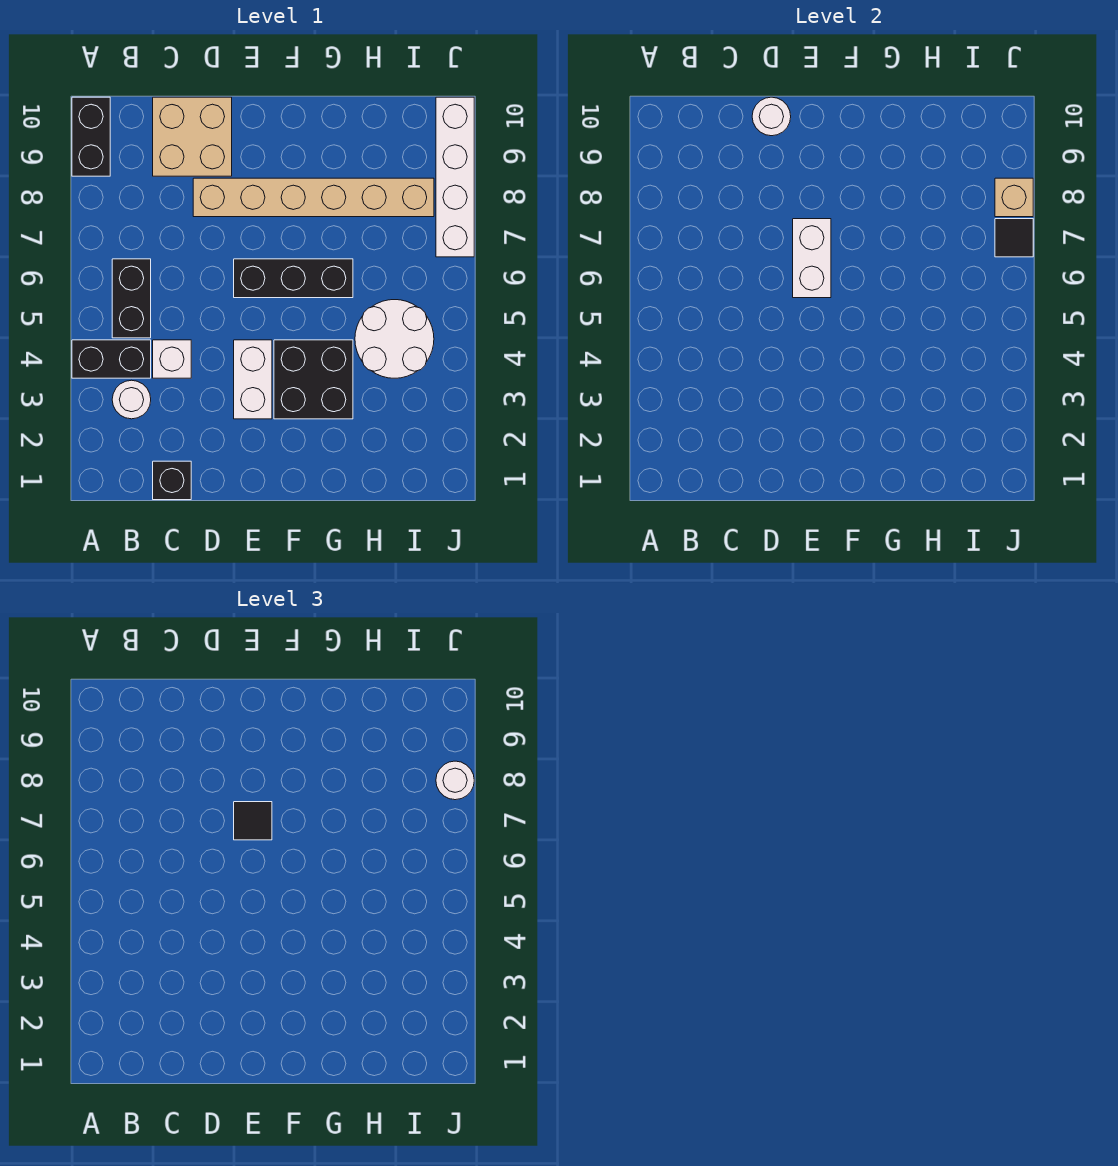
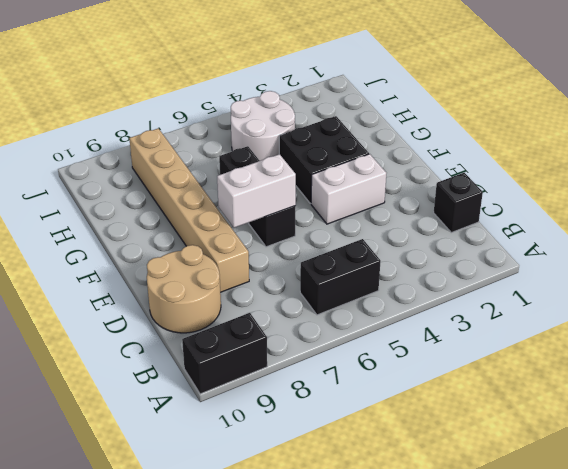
tan round brick C9:D10 level 1 -> tan brick C9:D10 level 1
none -> black brick A4:B4 level 1
none -> white round brick B3 level 1
none -> white brick C4 level 1

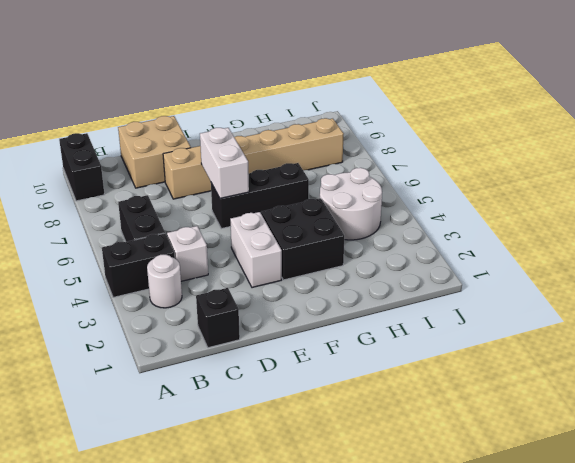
none -> white brick J7:J10 level 1
none -> white round brick D10 level 2
none -> black tile J7 level 2

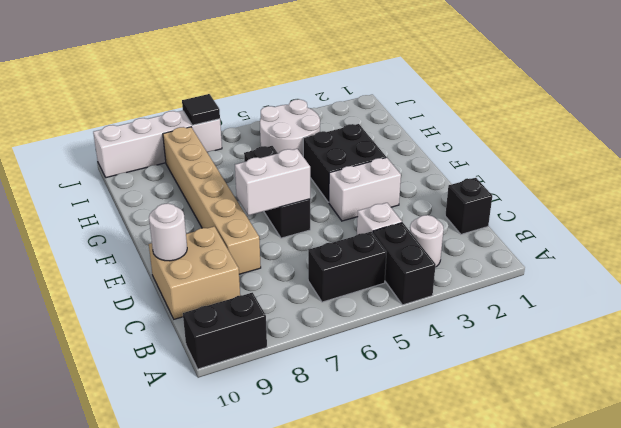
none -> tan brick J8 level 2
none -> black tile E7 level 3
none -> white round brick J8 level 3

